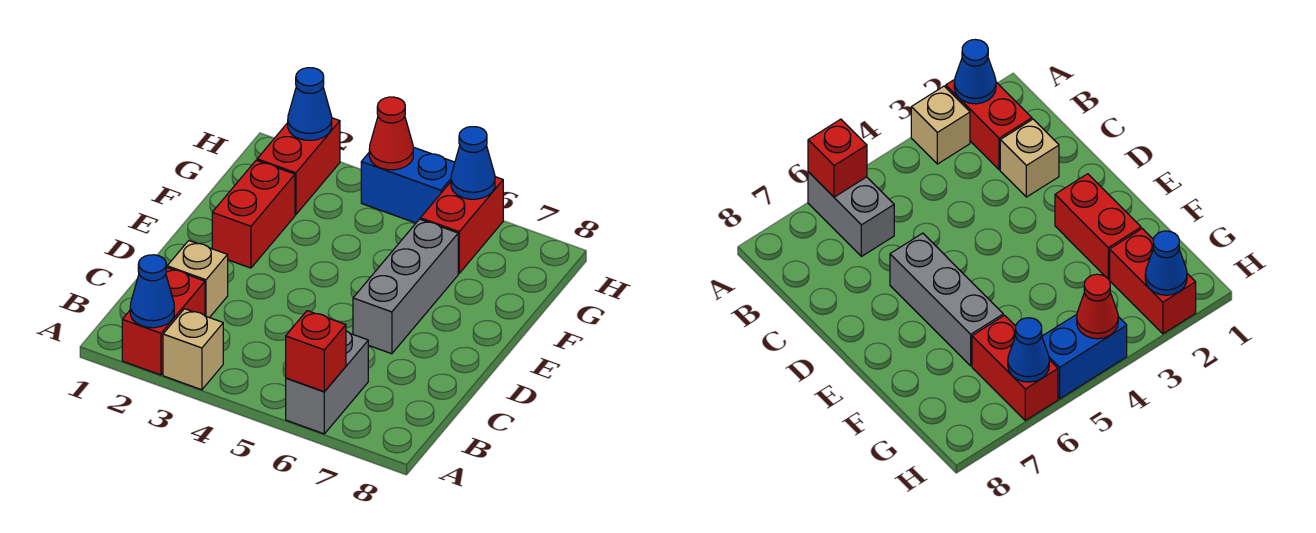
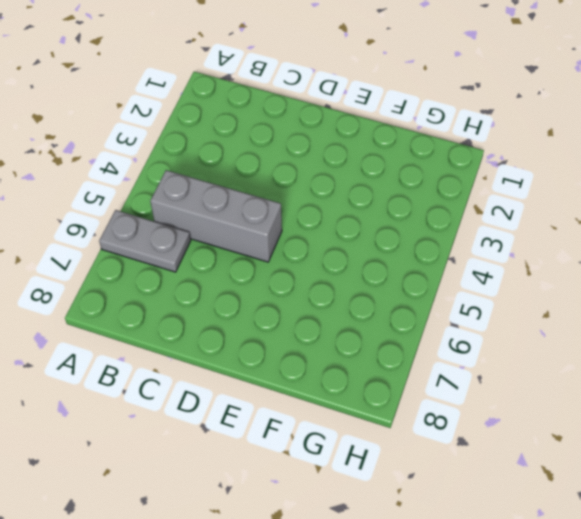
grey plate A6:B6 level 1 -> grey brick A6:B6 level 1
grey brick B5:D5 level 1 -> grey brick D6:F6 level 1
none -> red brick A2:B2 level 1
none -> tan brick A3 level 1
none -> tan brick C2 level 1

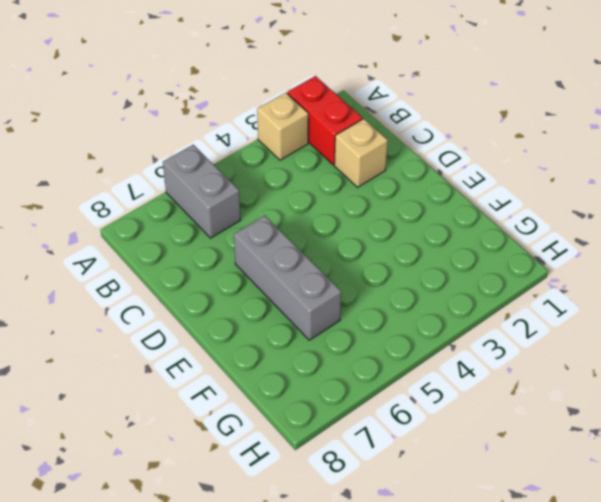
none -> red brick E2:F2 level 1
none -> red brick G2:H2 level 1
none -> red brick G6:H6 level 1

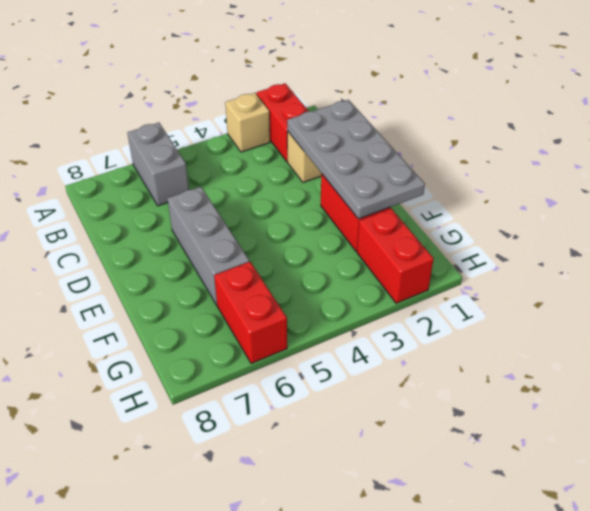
grey plate C1:F2 level 2 -> none
none -> blue brick H4:H5 level 1
none -> blue cone A2 level 2
none -> red brick A6 level 2

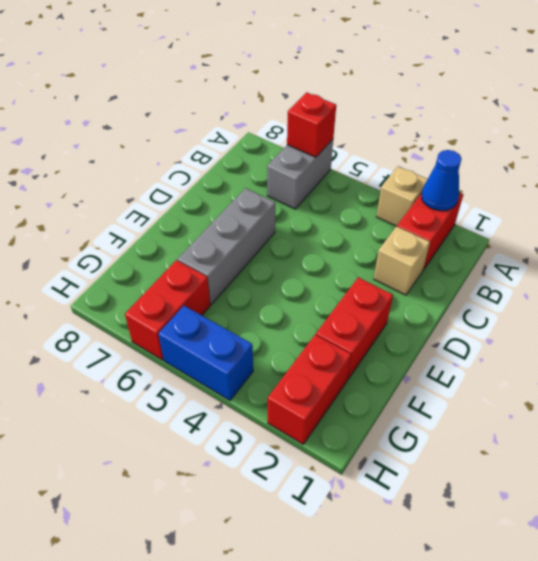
none -> blue cone H2 level 2
none -> red cone H4 level 2
none -> blue cone H6 level 2

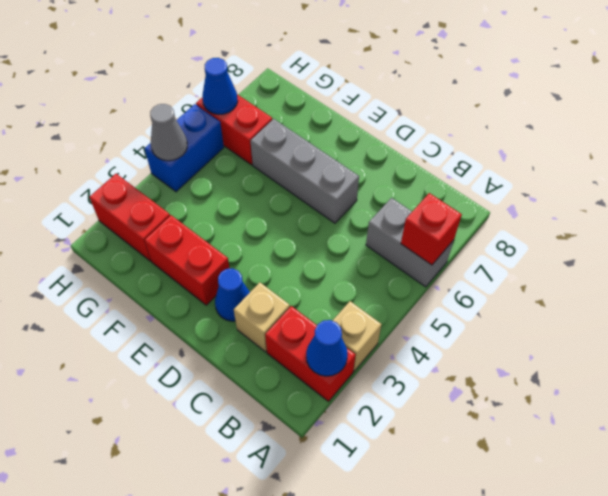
blue cone D2 level 1 -> blue cone H2 level 2
grey cone H4 level 2 -> red cone H4 level 2

